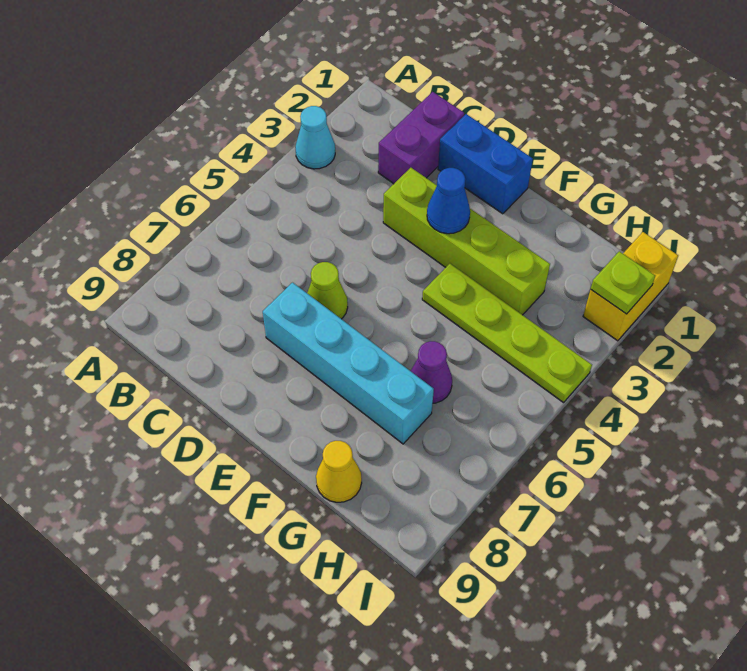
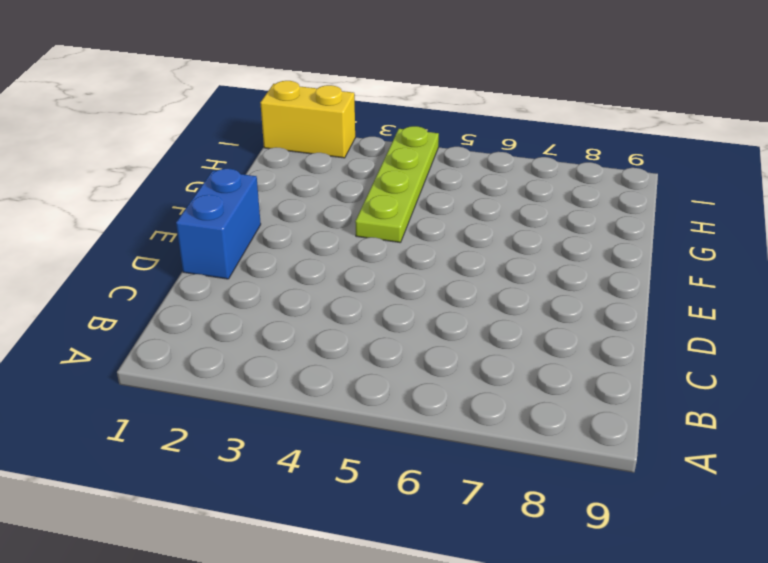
none -> cyan cone A3 level 1
none -> purple brick C1:C2 level 1
none -> lime brick D3:G3 level 1

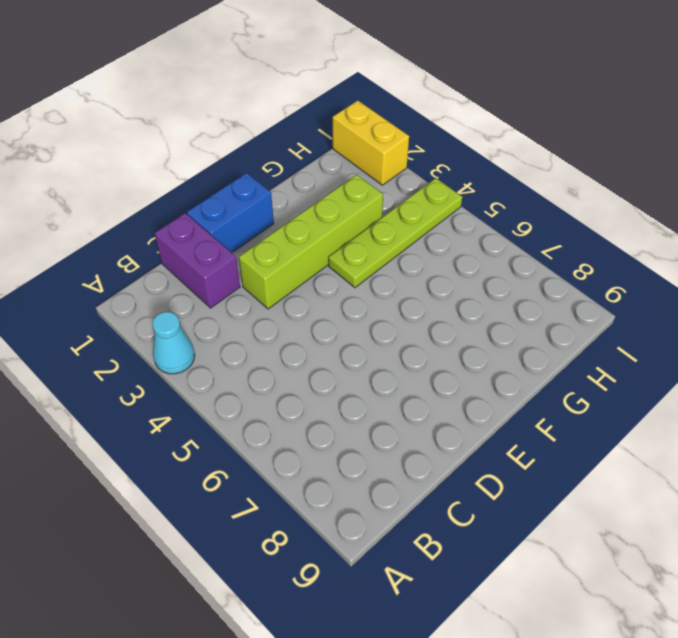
none -> lime cone D6 level 1
none -> cyan brick D7:G7 level 1
none -> purple cone G6 level 1

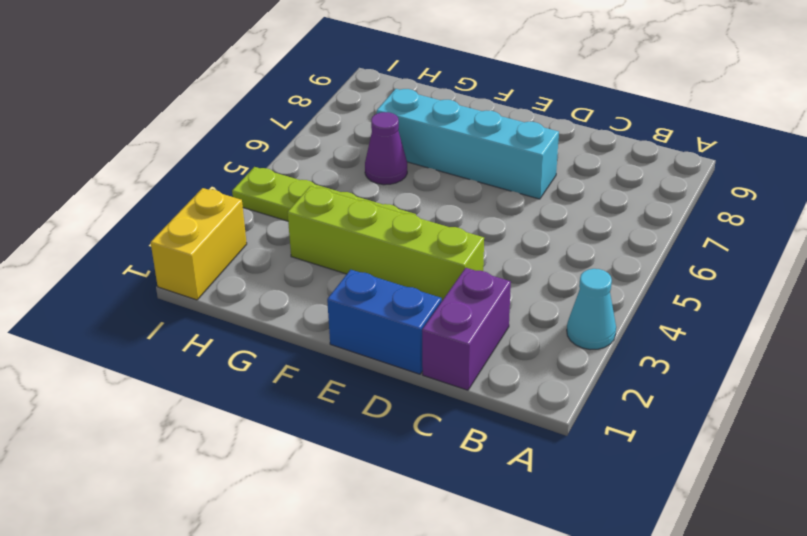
none -> lime cone D6 level 1
none -> yellow cone G9 level 1
none -> blue cone E3 level 2

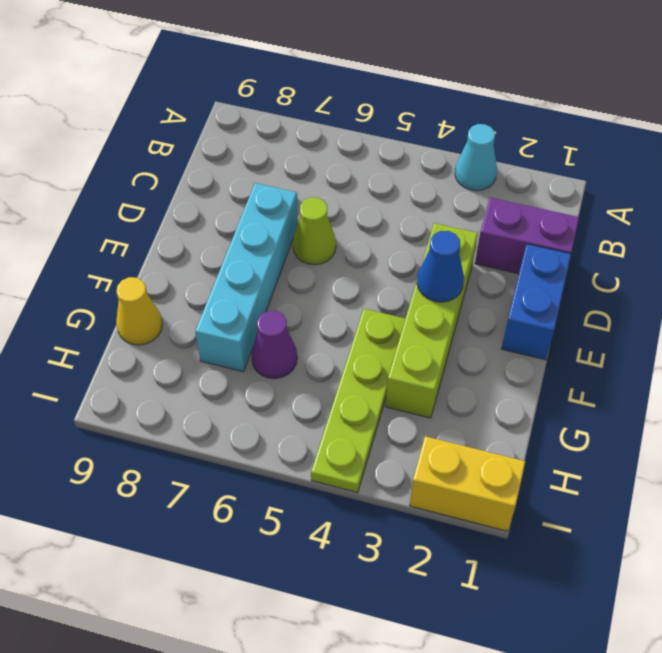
none -> lime plate I2 level 2

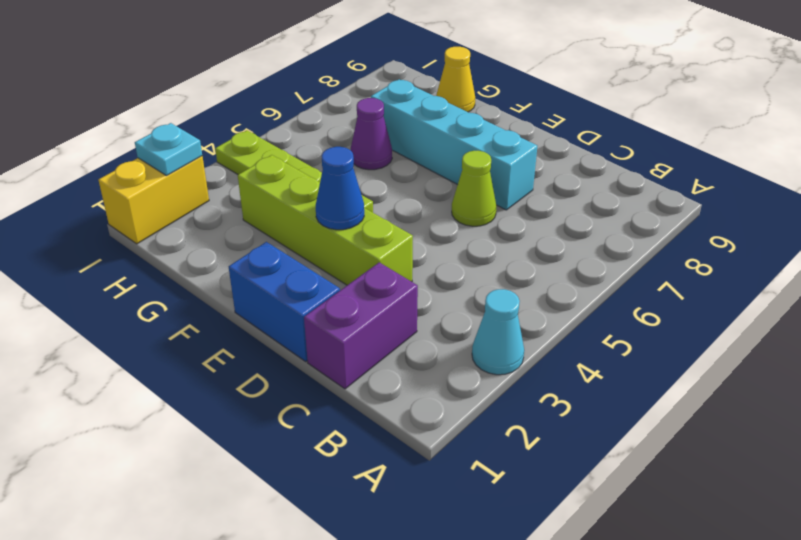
cyan plate I2 level 2 -> lime plate I2 level 2

